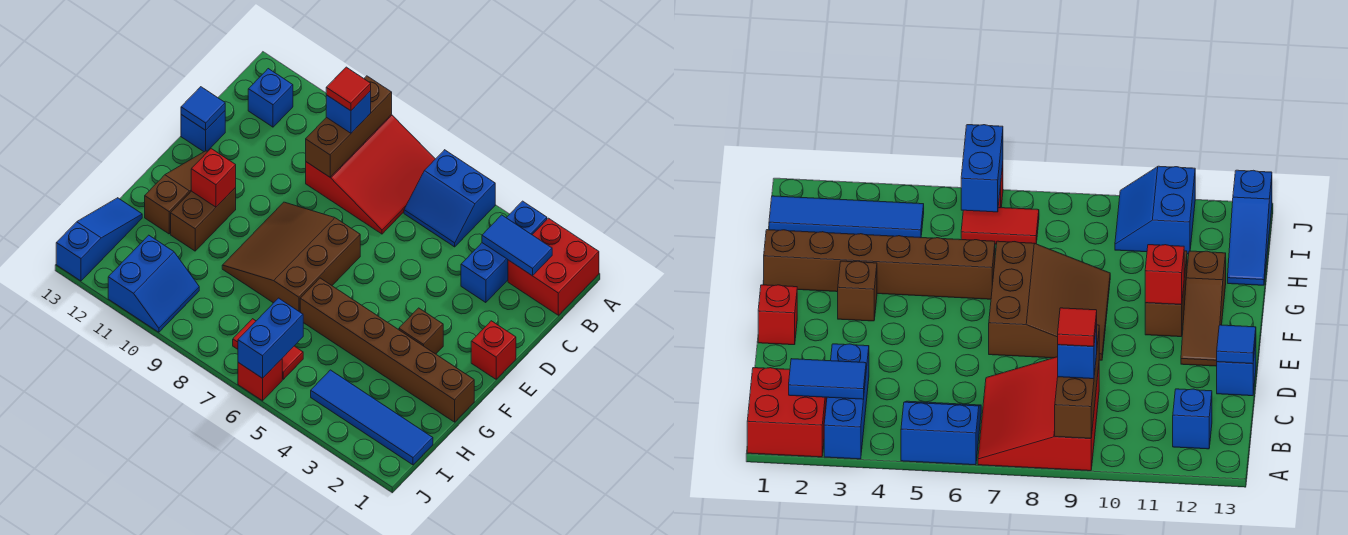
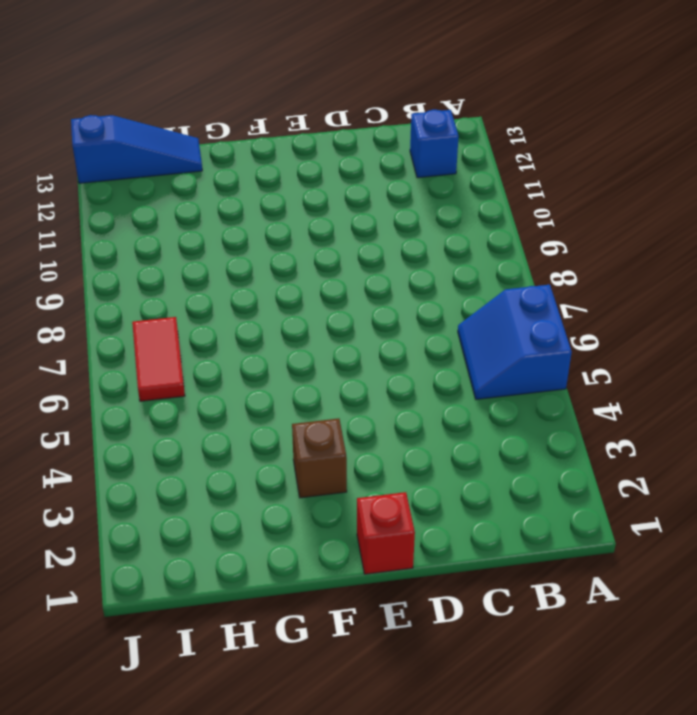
none -> red brick A1:B2 level 1
none -> blue brick A3:C3 level 1
none -> red slope A7:C9 level 1 top 9

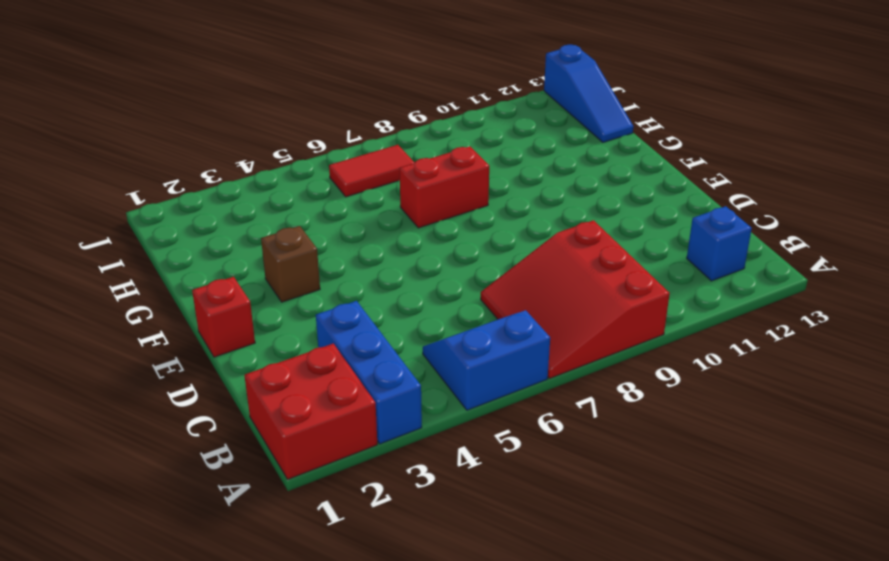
red brick G7:G8 level 1 -> brown slope E7:G9 level 1 top 7
none -> blue brick D13 level 1
none -> brown slope E12:G12 level 1 top G
none -> brown brick F11:G11 level 1

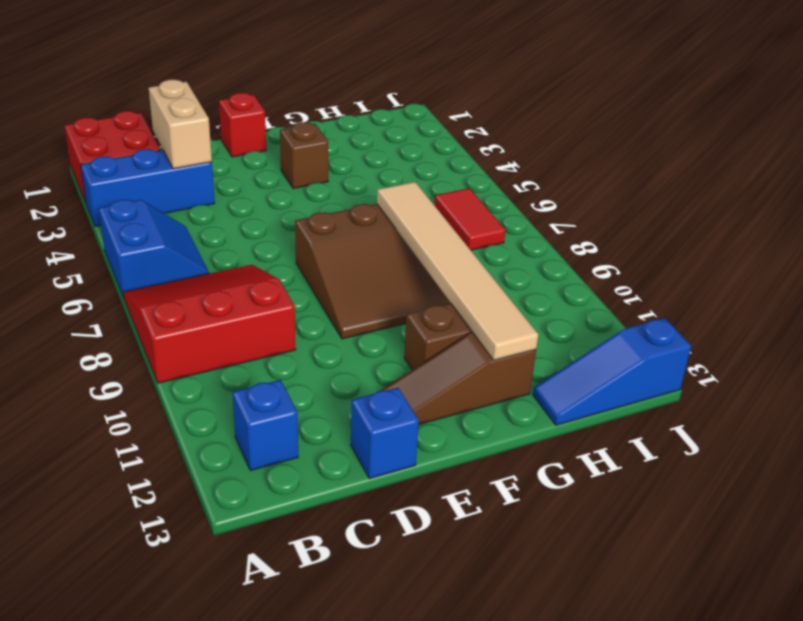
tan brick C2:C3 level 2 -> none
tan tile G7:G12 level 2 -> none
none -> brown brick G1:G6 level 1
none -> blue tile I1:I4 level 1
none -> blue slope I10:J11 level 1 top 11

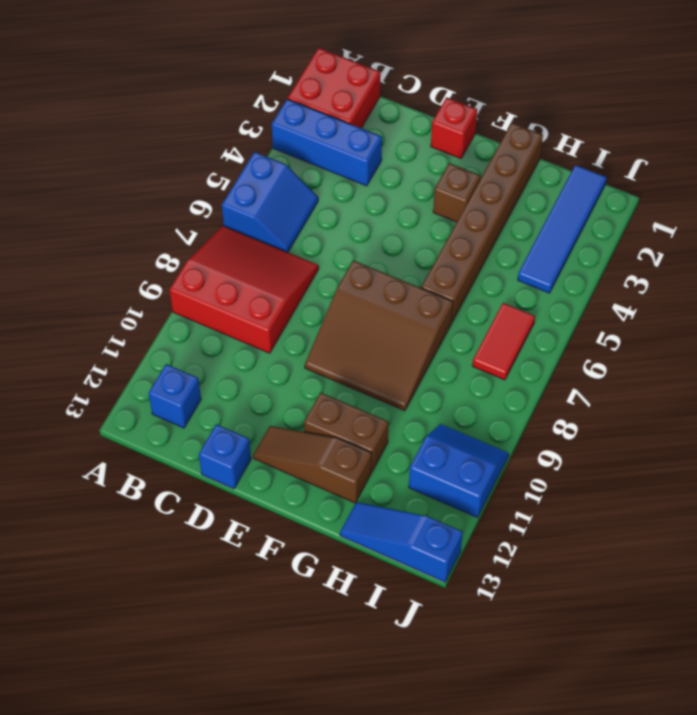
none -> red brick J6 level 1
none -> brown brick A9:C9 level 2
none -> blue tile B2:B3 level 2

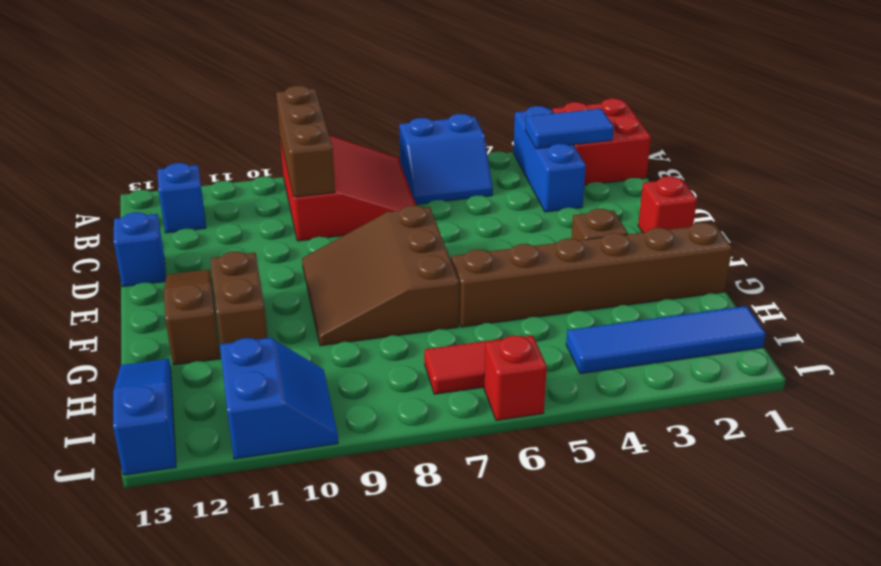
none -> blue tile D13 level 2
none -> red brick F11 level 2
none -> blue brick I6:J6 level 2

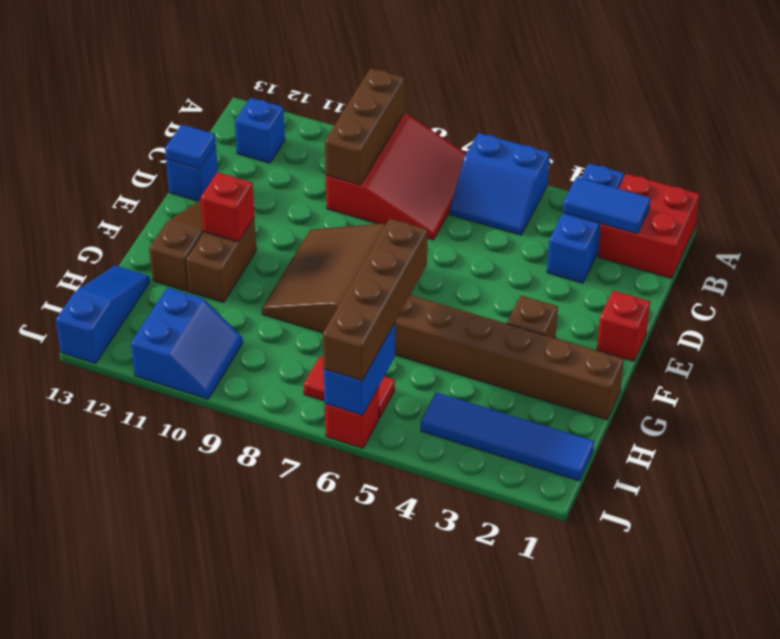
brown brick G6:J6 level 3 -> none
none -> blue brick B9 level 3
none -> red tile B9 level 4

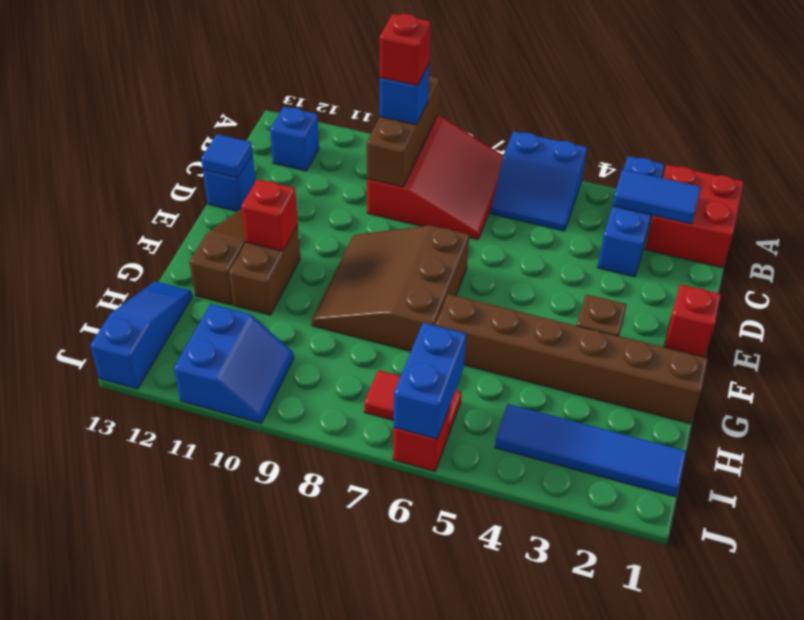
red brick B9 level 4 -> red tile B9 level 4

